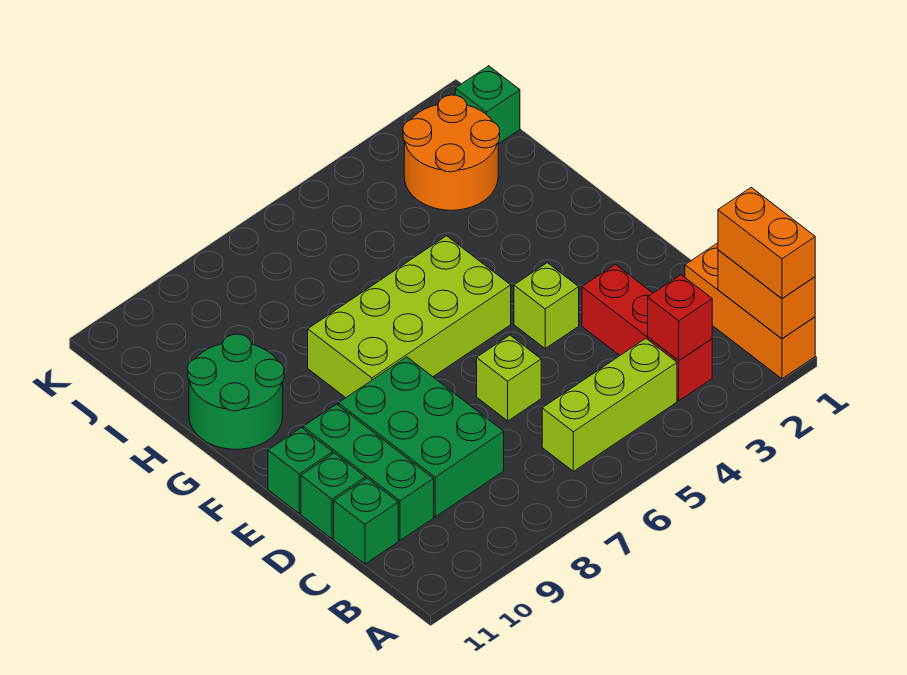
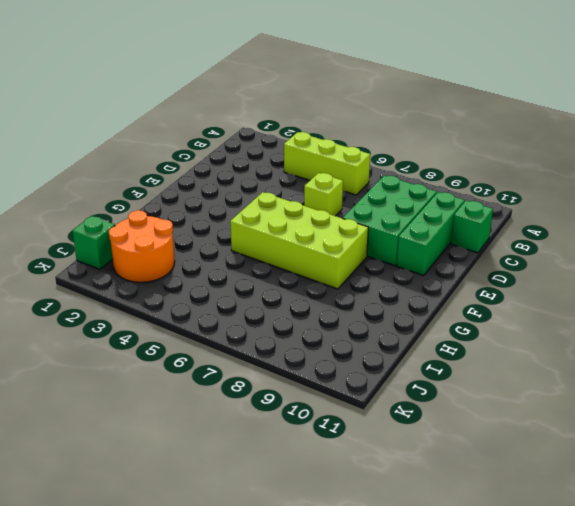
none -> orange brick A1:C1 level 1
none -> red brick B3:D3 level 1
none -> green brick D11 level 1

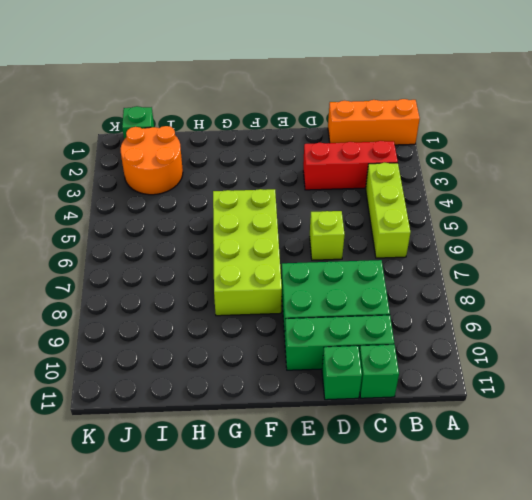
none -> lime brick E4 level 1
none -> green brick E11 level 1
none -> green round brick G10:H11 level 1

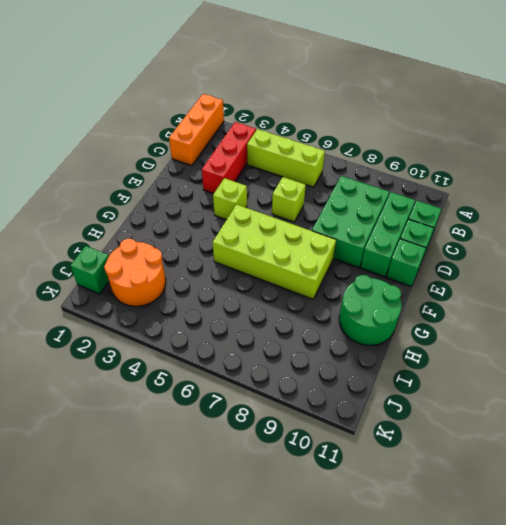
none -> orange brick A1:B1 level 2
none -> red brick B3 level 2
none -> orange brick A1:B1 level 3

